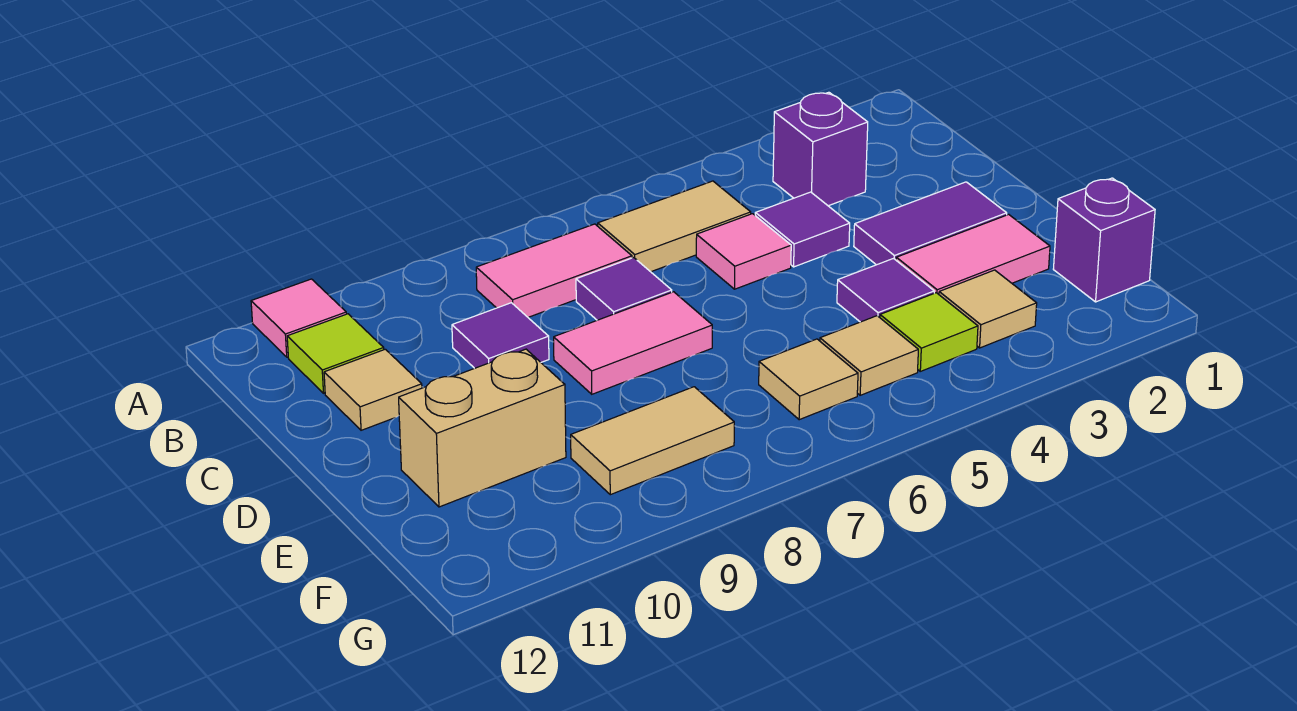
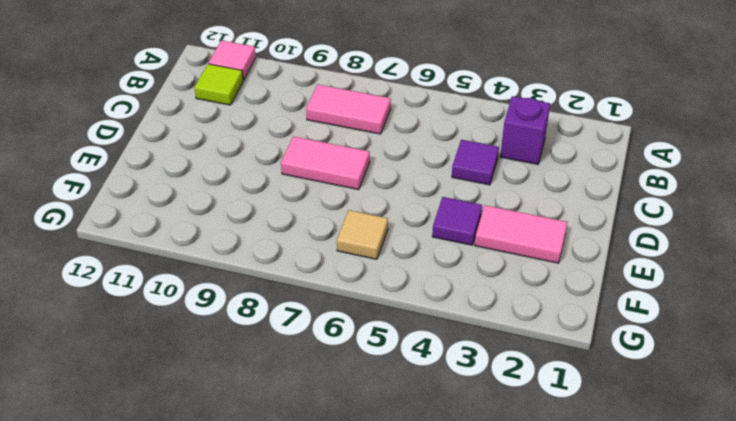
none -> tan tile B5:B6 level 1
none -> pink tile C5 level 1
none -> purple tile C7 level 1

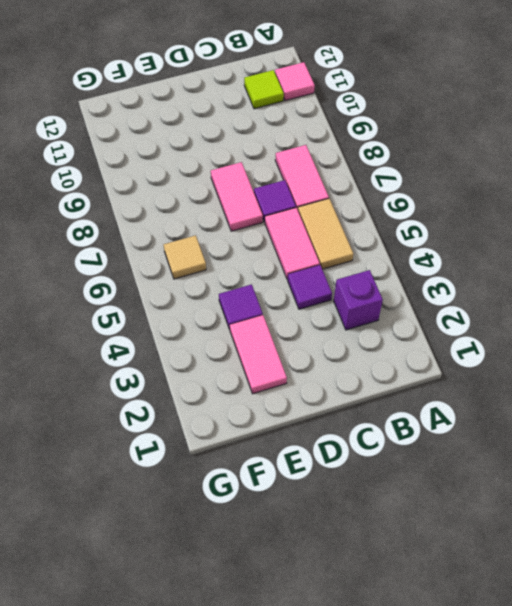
pink tile C5:C6 level 1 -> pink tile C5 level 1
none -> purple tile C9 level 1
none -> tan tile C11 level 1
none -> purple tile D2:D3 level 1

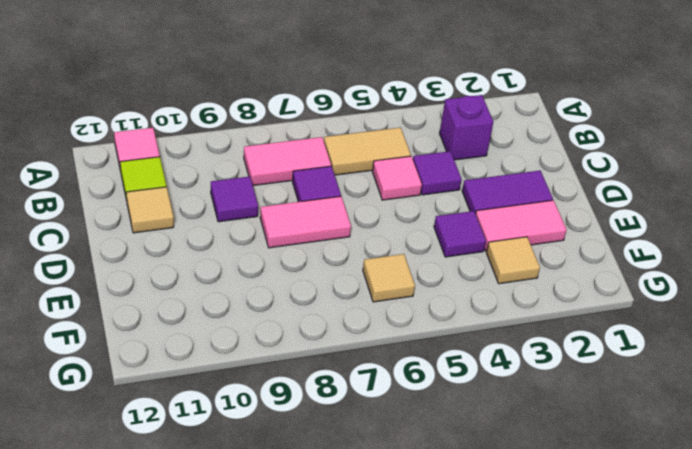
none -> tan brick E10:E11 level 1
none -> purple brick F1 level 1
none -> lime tile F4 level 1

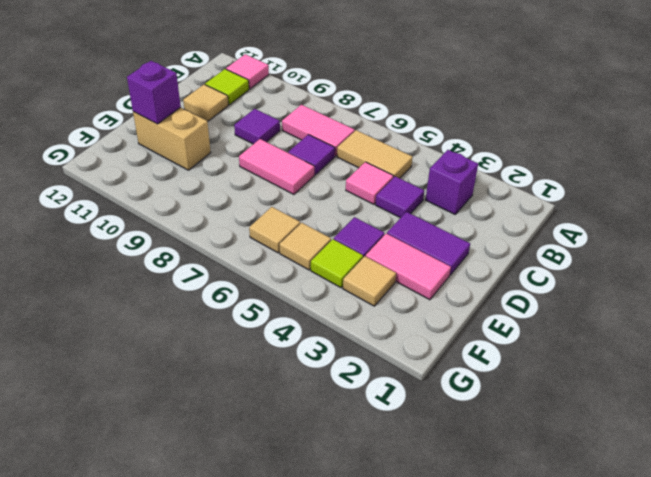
purple brick E11 level 2 -> purple brick F1 level 1
none -> tan tile F8:F9 level 1

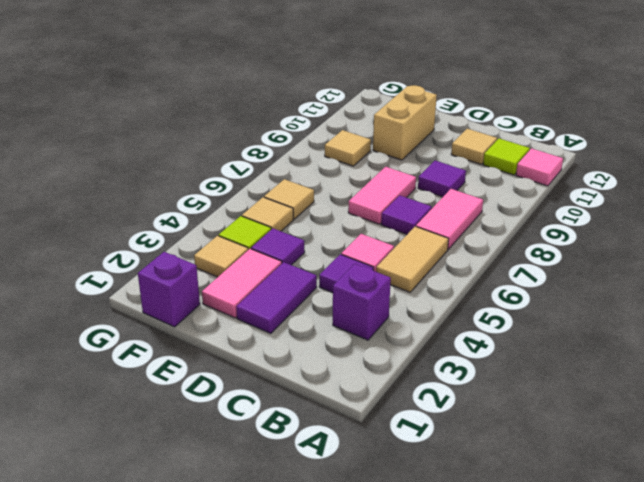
tan tile F9 level 1 -> tan tile F8:F9 level 1

